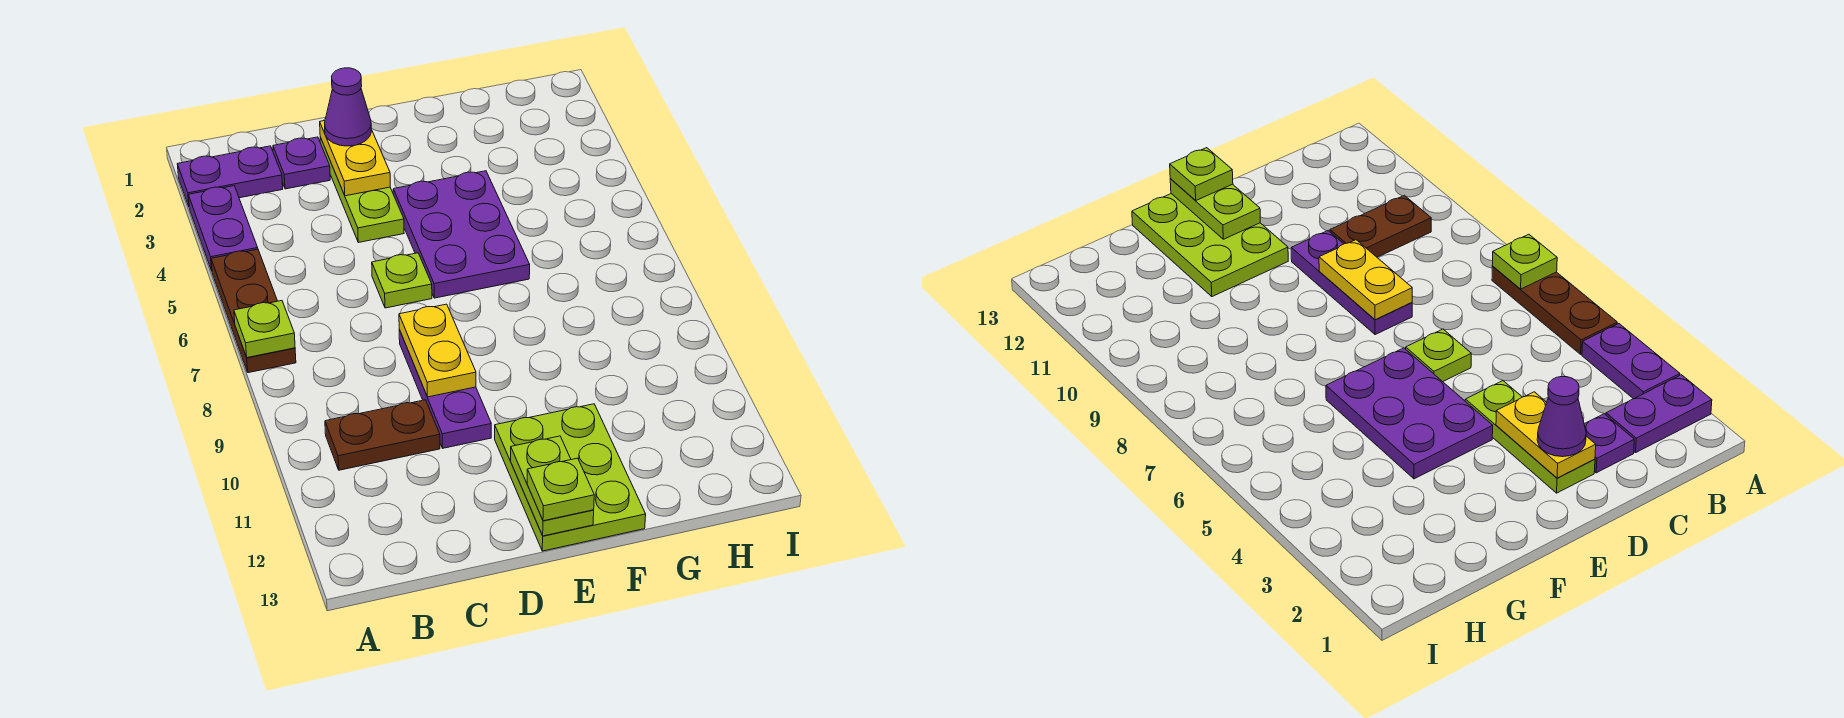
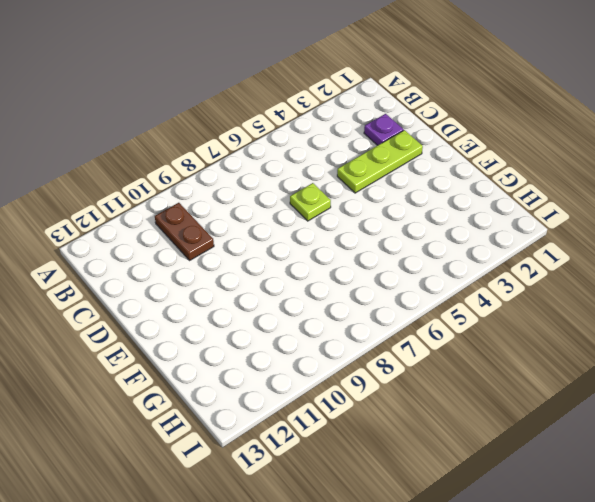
none -> purple plate A2:B2 level 1
none -> purple plate A3:A4 level 1
none -> brown plate A5:A7 level 1

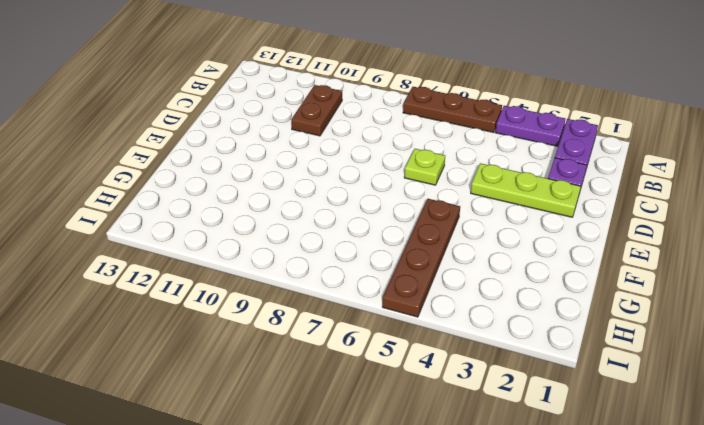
brown plate F5:I5 level 1 -> purple plate E4:F6 level 1
none -> purple plate D8:D10 level 1
none -> lime plate E11:F13 level 1
none -> lime plate A7 level 2

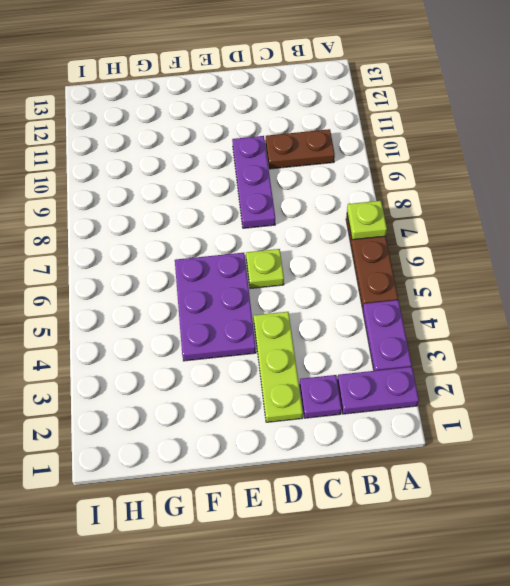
none -> lime plate E11:F13 level 1
none -> yellow plate D2:D3 level 2
none -> yellow plate D8:D9 level 2

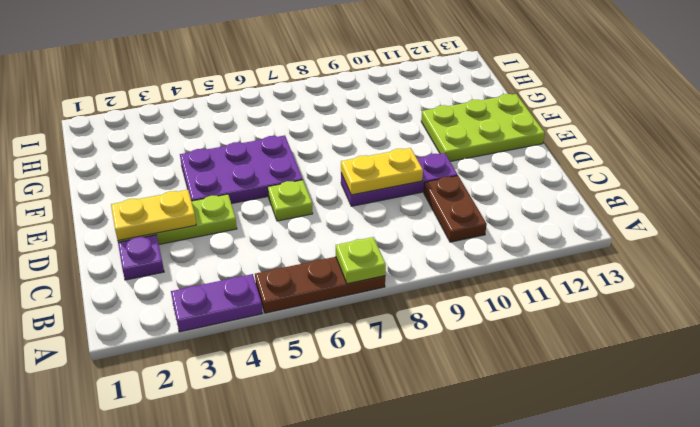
none -> purple plate A2:B2 level 1
none -> lime plate E12:E13 level 2
none -> purple cone D2 level 3

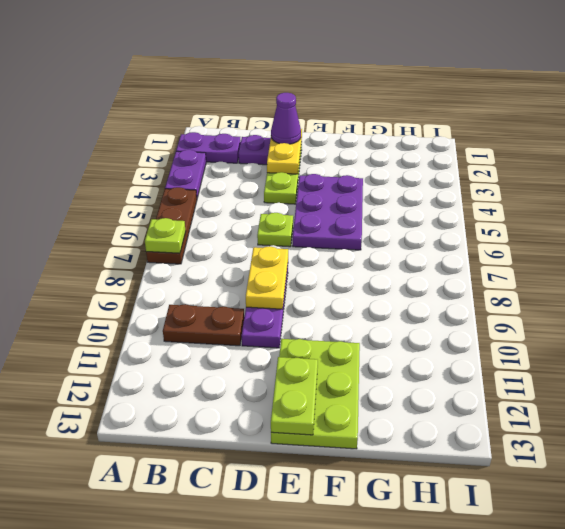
none -> lime plate E13 level 3

